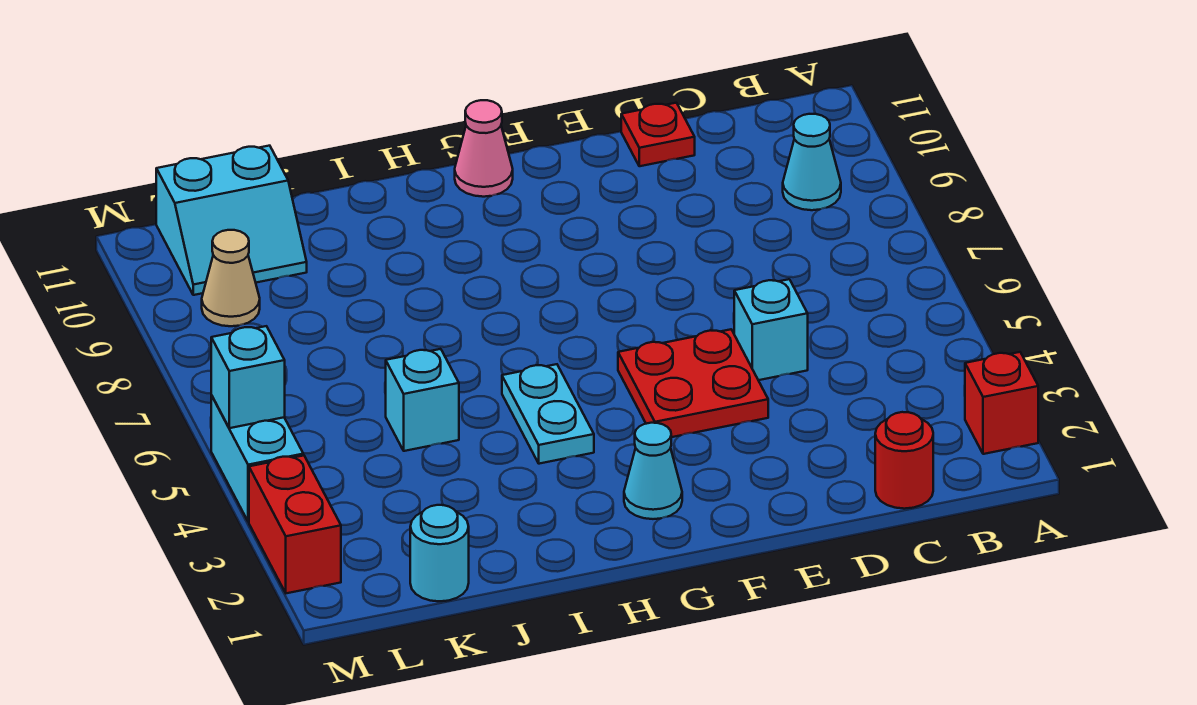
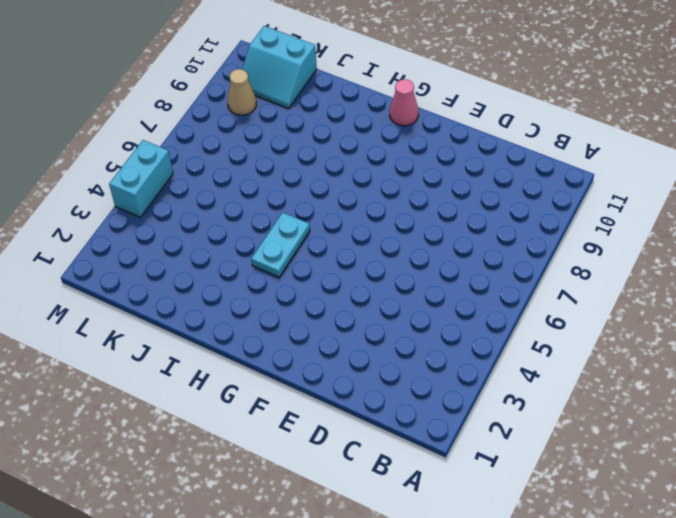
none -> red brick A2 level 1
none -> cyan cone B9 level 1
none -> red round brick C1 level 1

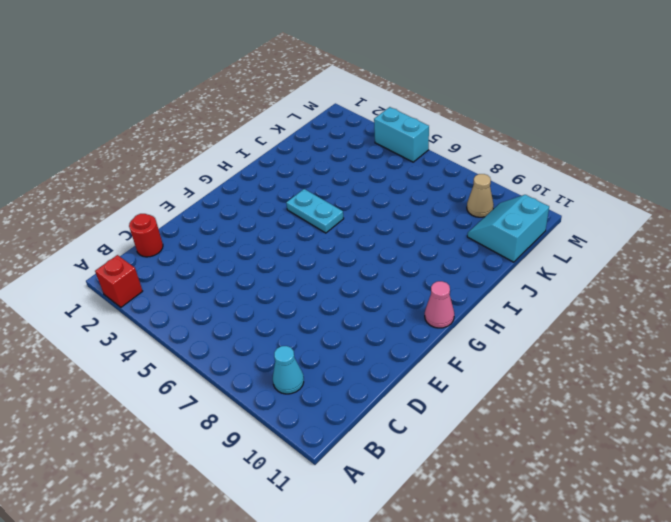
none -> cyan brick D5 level 1
none -> red plate D11 level 1
none -> red plate E4:F5 level 1

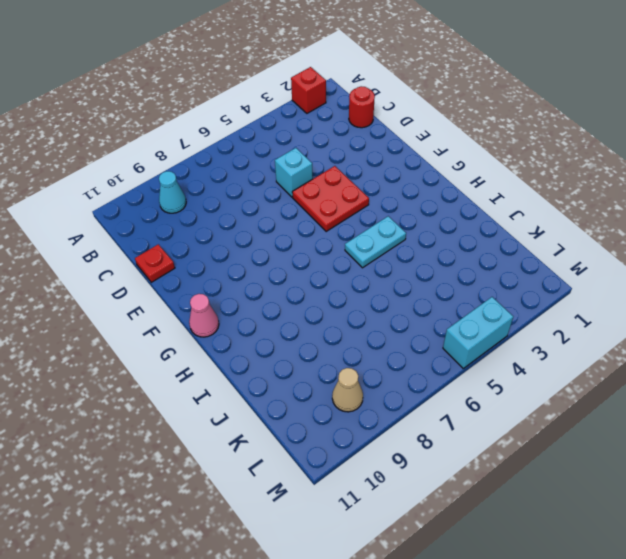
none -> cyan cone G2 level 1
none -> cyan brick J5 level 1
none -> cyan round brick K1 level 1

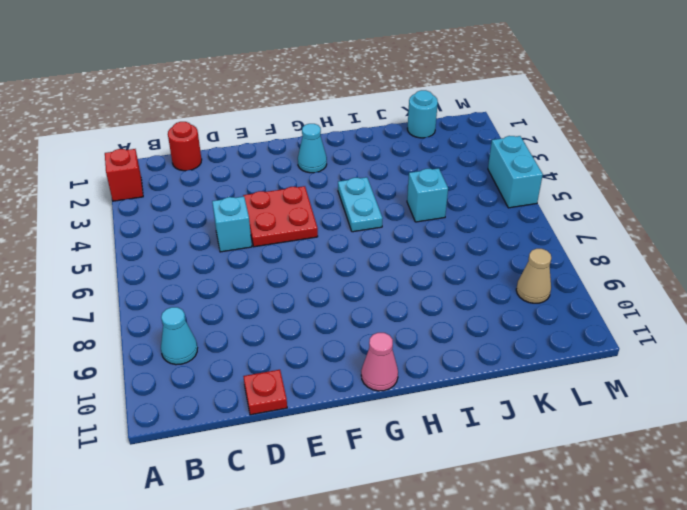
none -> cyan slope K10:L11 level 1 top 11
none -> red brick M2:M3 level 1
none -> cyan brick M5 level 2

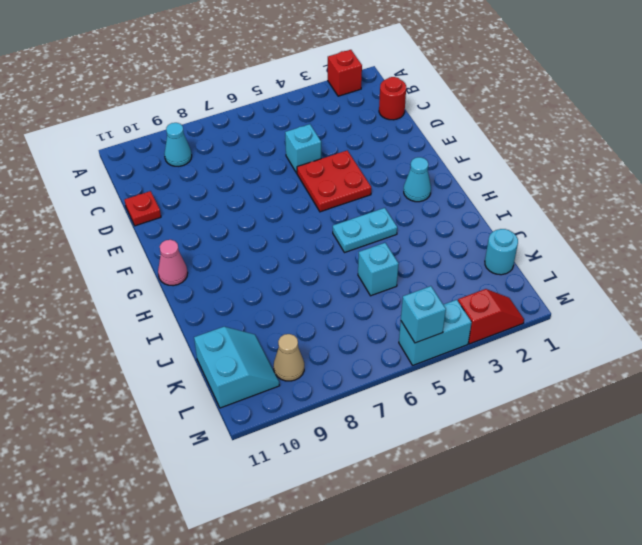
red slope M2:M3 level 1 top 3 -> red brick M2:M3 level 1

